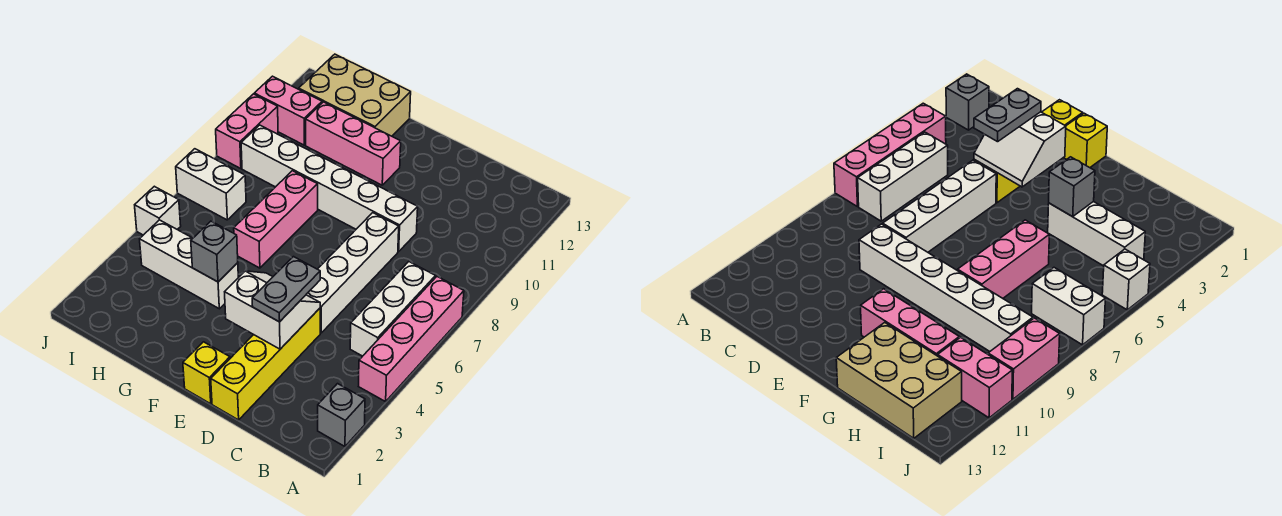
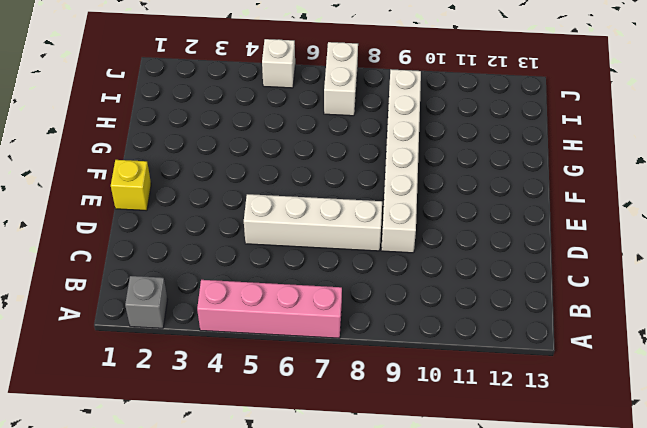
none -> white brick B5:B7 level 1
none -> yellow brick D1:D4 level 1
none -> pink brick F11:H11 level 1

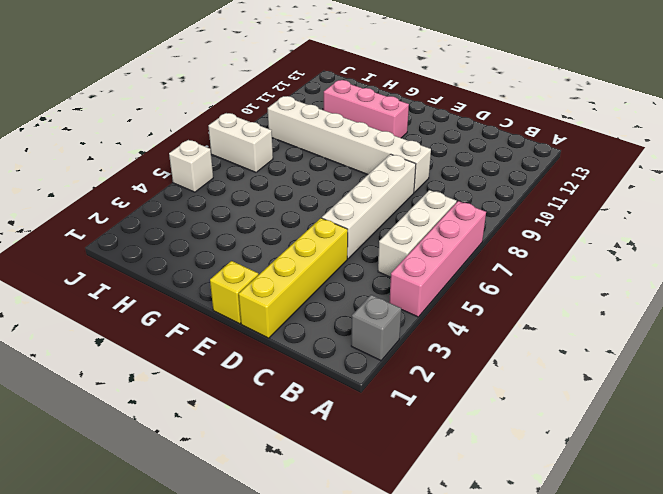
none -> white brick G4:I4 level 1
none -> pink brick G6:G8 level 1
none -> tan brick G12:I13 level 1

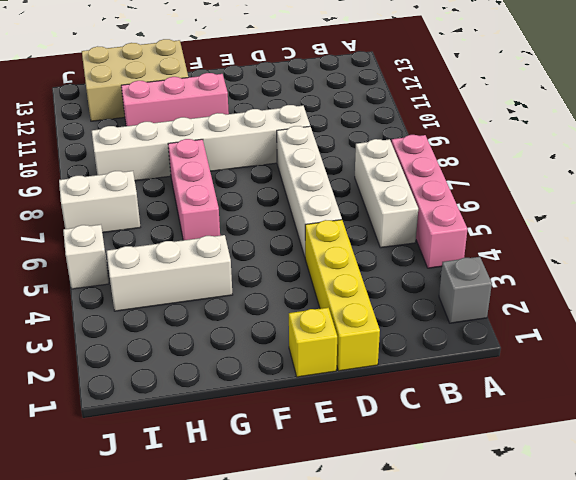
none -> pink brick I11:J11 level 1
none -> pink brick J9:J10 level 1
none -> white slope D3:E4 level 2 top 3

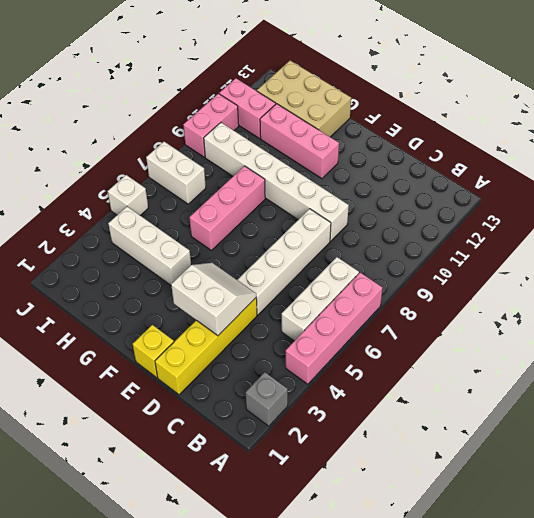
none -> grey brick G4 level 2
none -> grey plate D3:D4 level 3

